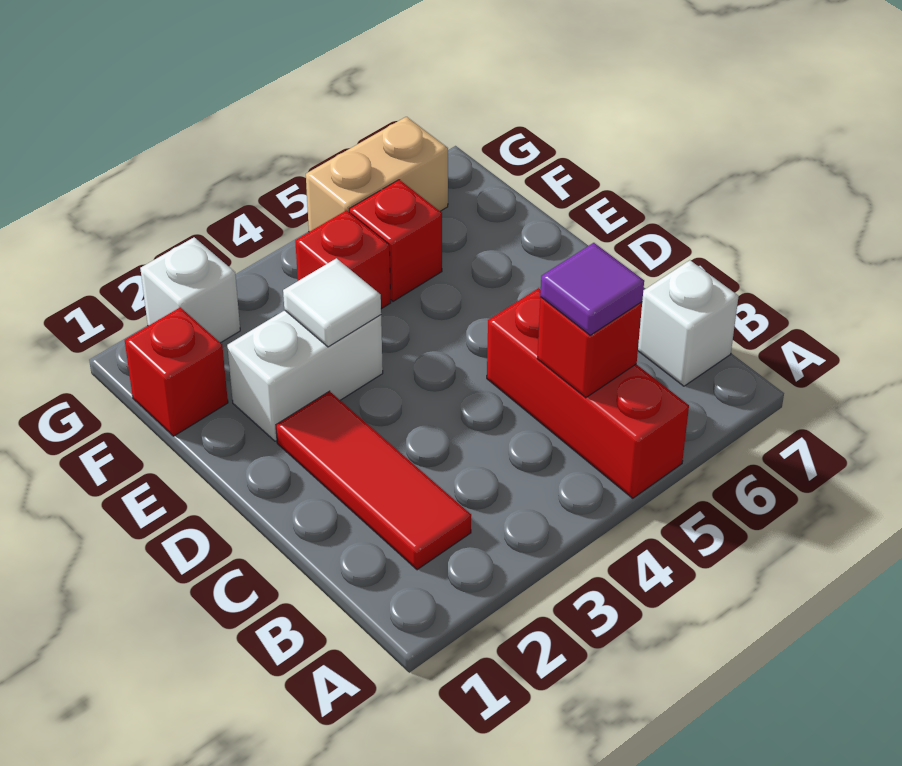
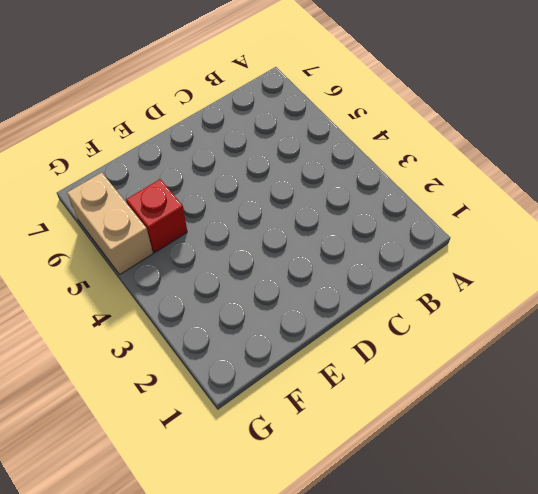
none -> red brick A5:C5 level 1
none -> red tile B2:D2 level 1
none -> white brick B7 level 1

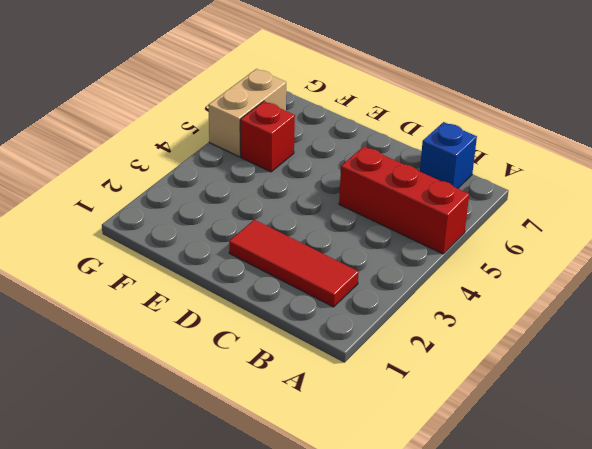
blue brick B7 level 1 -> white brick B7 level 1
none -> white brick E2:E3 level 1
none -> red brick F1 level 1
none -> red brick F4 level 1

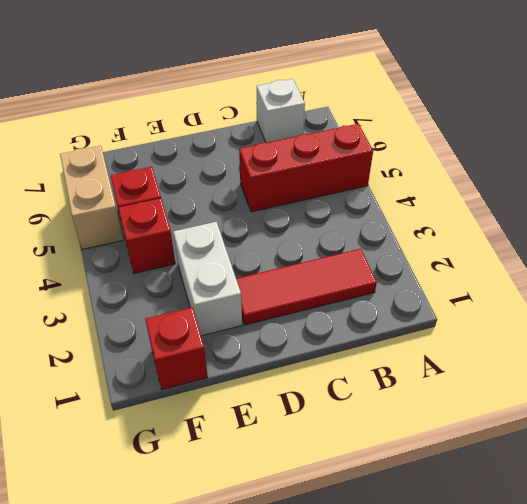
none -> white brick G2 level 1
none -> red brick B5 level 2
none -> white tile E3 level 2

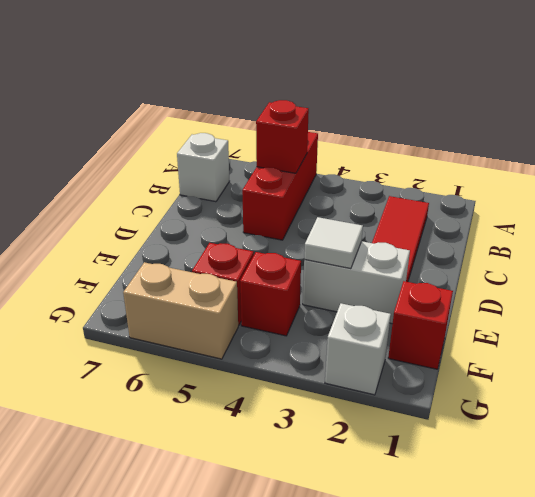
none -> purple tile B5 level 3

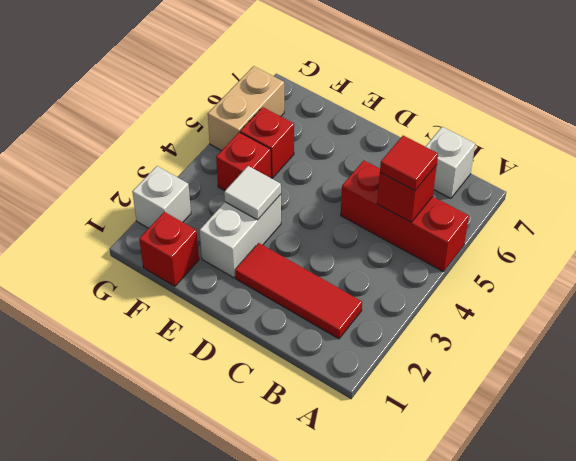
red tile B5 level 3 -> purple tile B5 level 3

